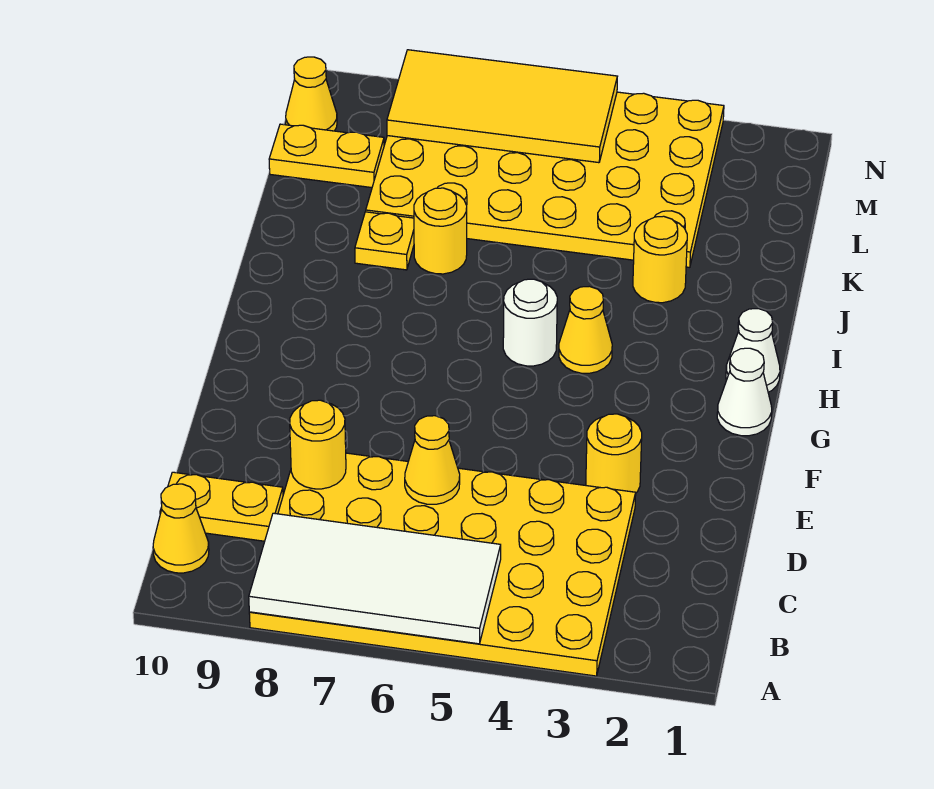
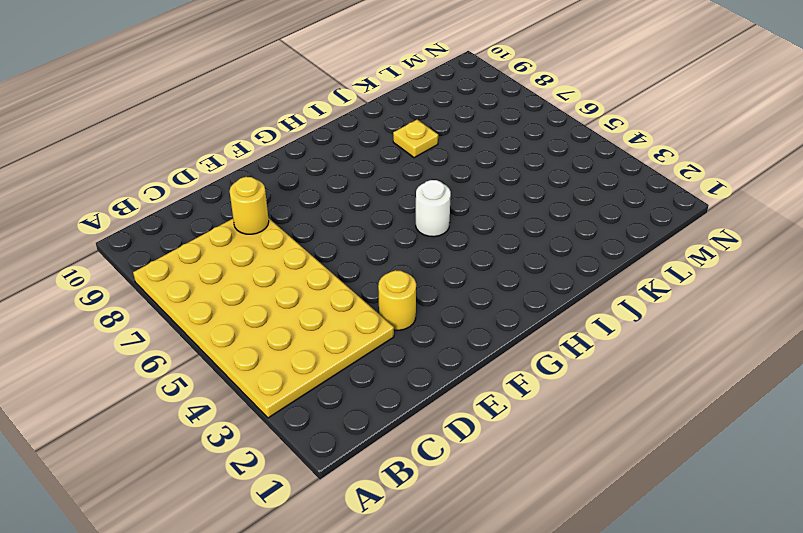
none -> yellow cone B10 level 1
none -> yellow plate C9:C10 level 1
none -> white cone G1 level 1

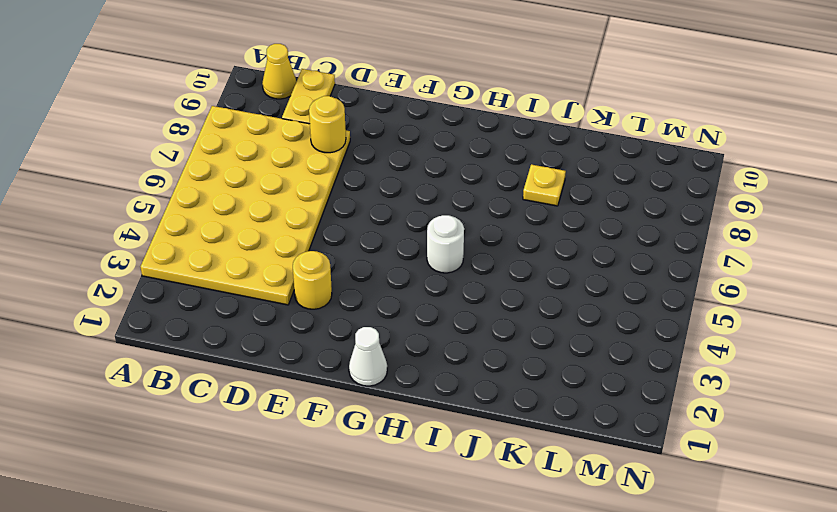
none -> white cone H1 level 1
none -> yellow cone H4 level 1
none -> yellow round brick J3 level 1

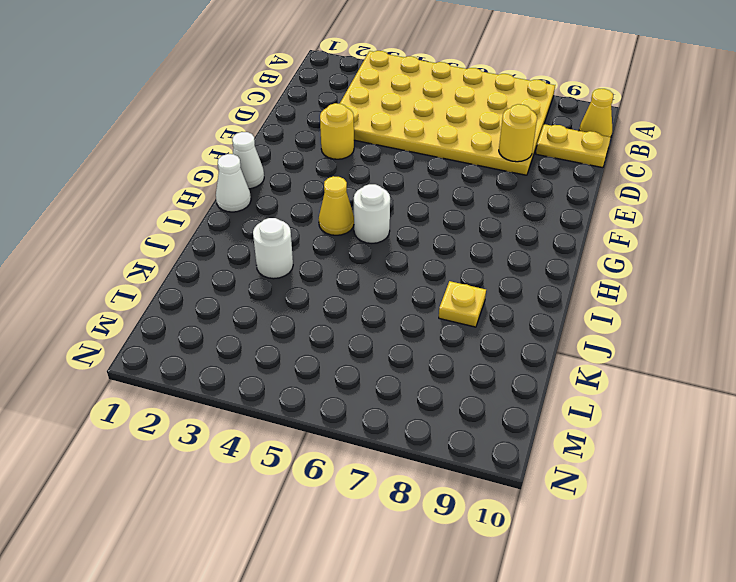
white round brick J3 level 1 -> yellow round brick J3 level 1
none -> yellow round brick J7 level 1
none -> yellow plate K3:N8 level 1
none -> yellow plate L9:L10 level 1

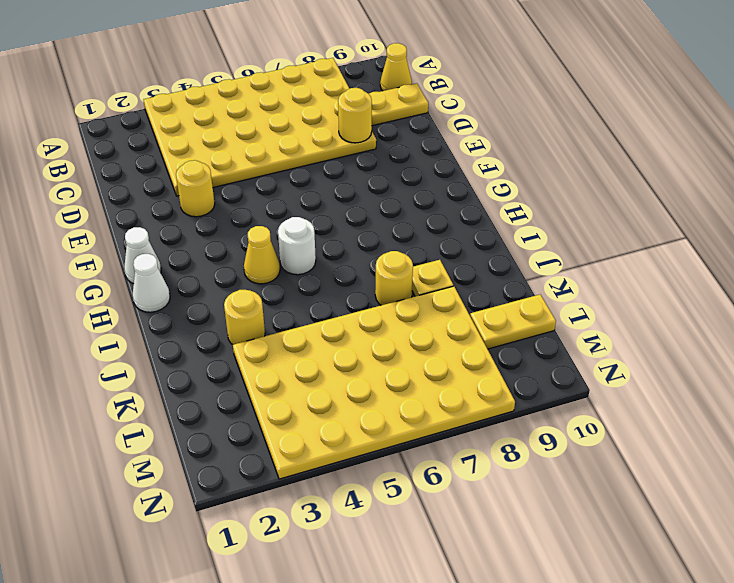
none -> yellow cone M10 level 1
none -> white tile A5:B8 level 2
none -> yellow cone D6 level 2

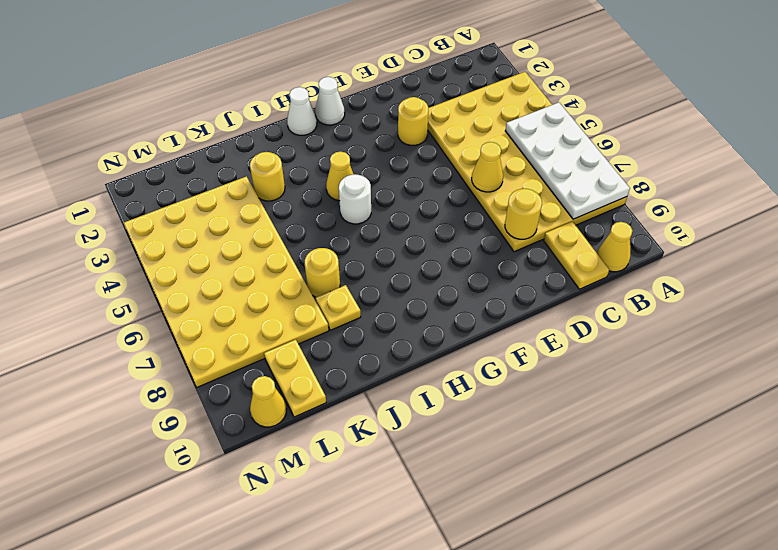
white plate A5:B8 level 2 -> white tile A5:B8 level 2
none -> yellow tile M5:N8 level 2

